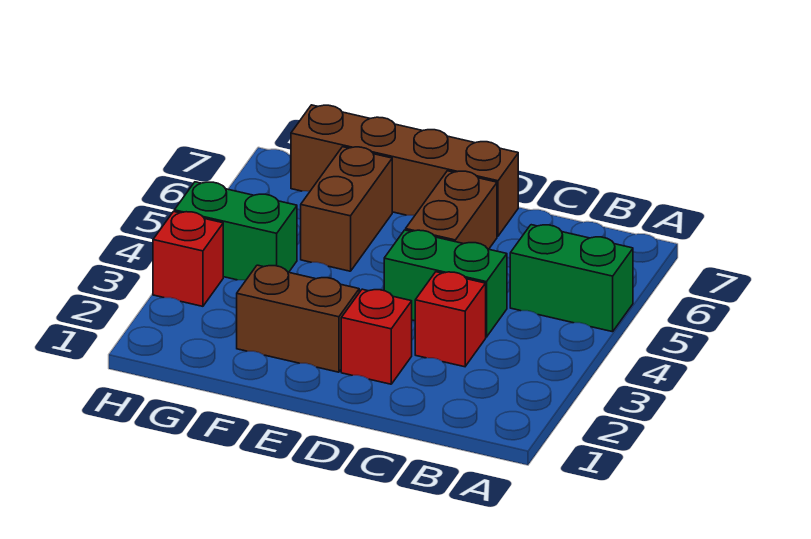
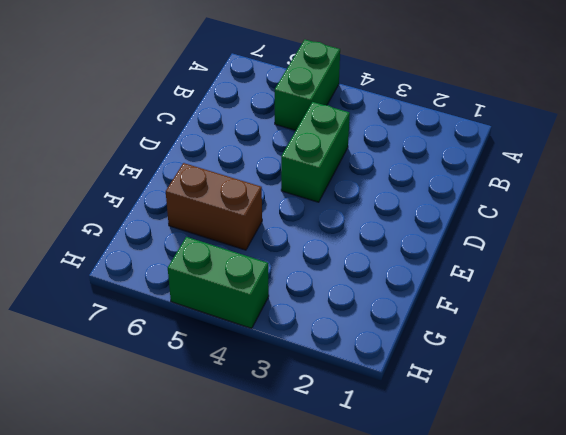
green brick H4:H5 level 1 -> green brick G4:H4 level 1
none -> red brick C3 level 1
none -> red brick D2 level 1

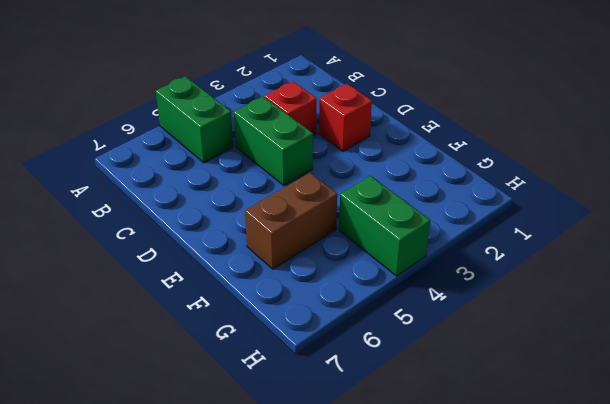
none -> brown brick D5:D6 level 1
none -> brown brick D7:G7 level 1

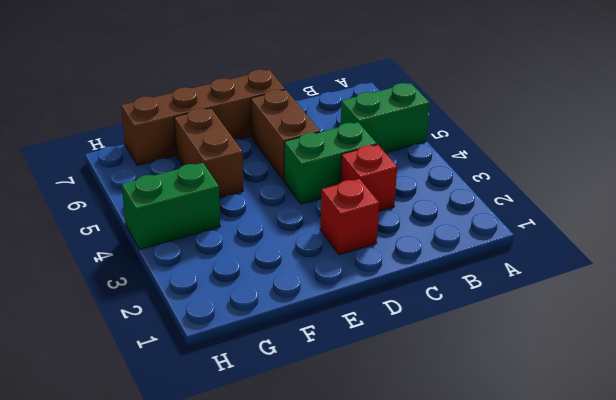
none -> brown brick E2:F2 level 1
none -> red brick H3 level 1

